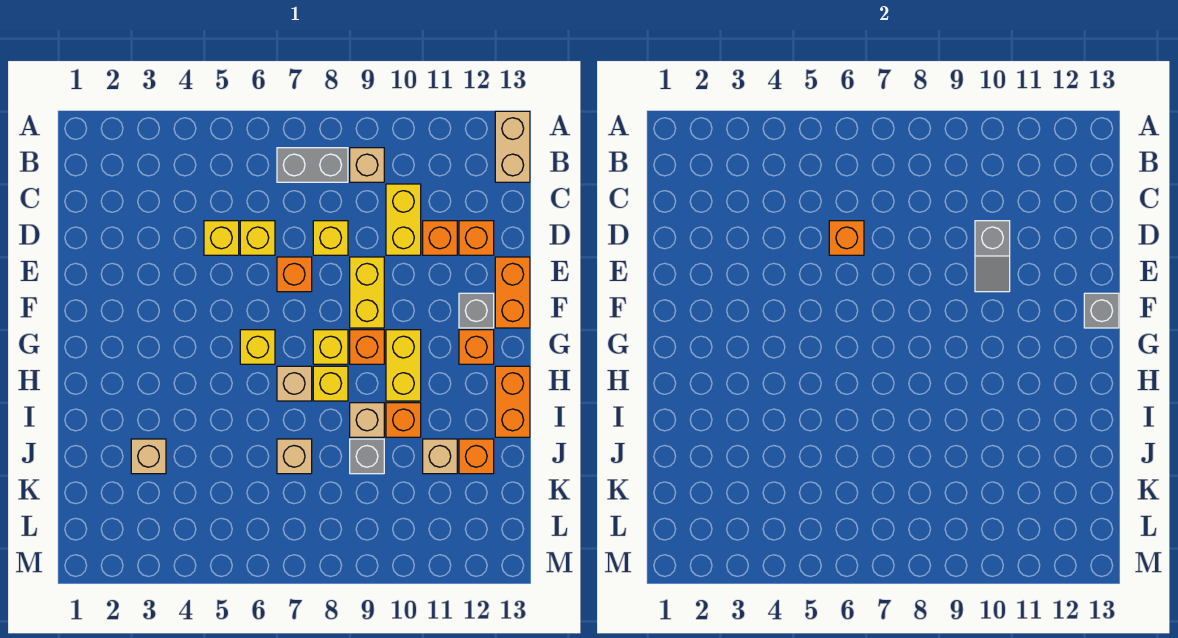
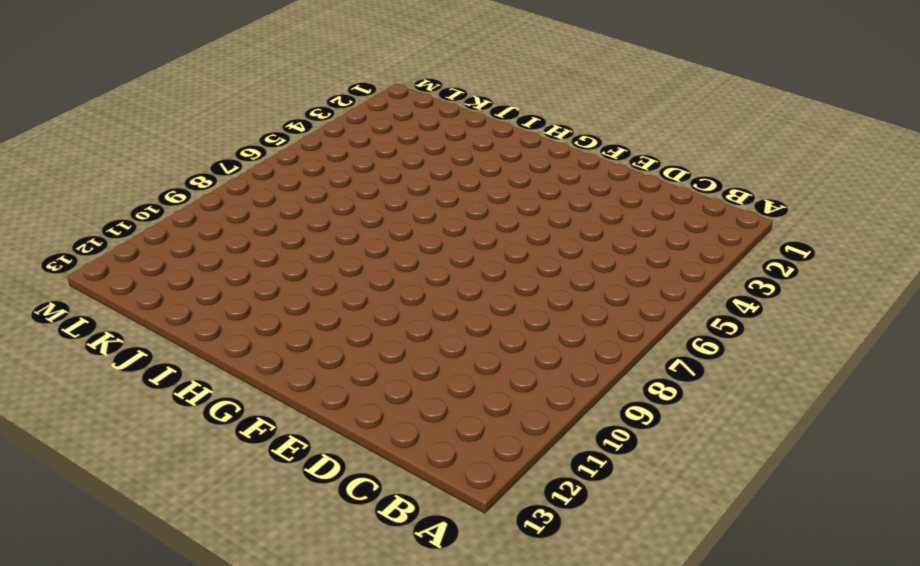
none -> tan brick A13:B13 level 1
none -> grey brick B7:B8 level 1
none -> tan brick B9 level 1
none -> yellow brick C10:D10 level 1

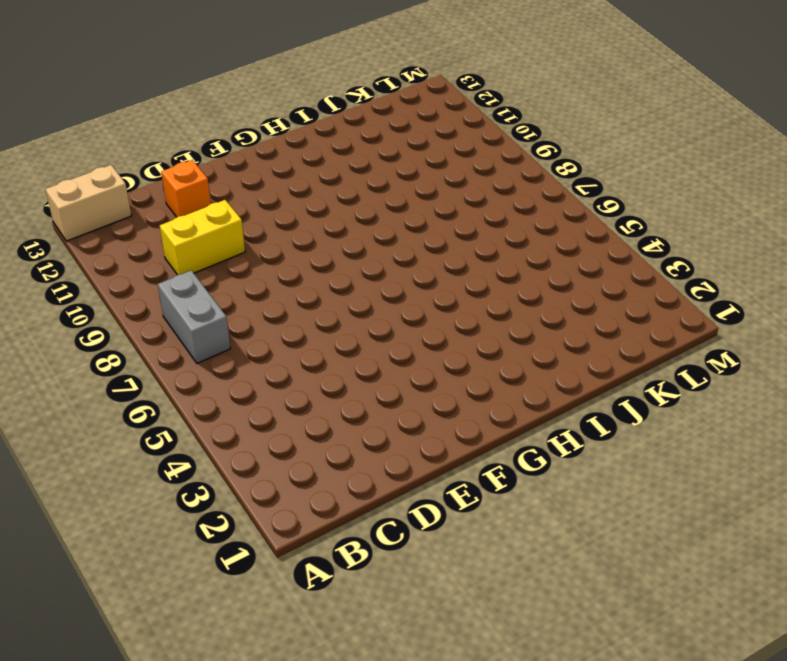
none -> tan brick B9 level 1
none -> yellow brick D5 level 1
none -> yellow brick D6 level 1
none -> yellow brick D8 level 1

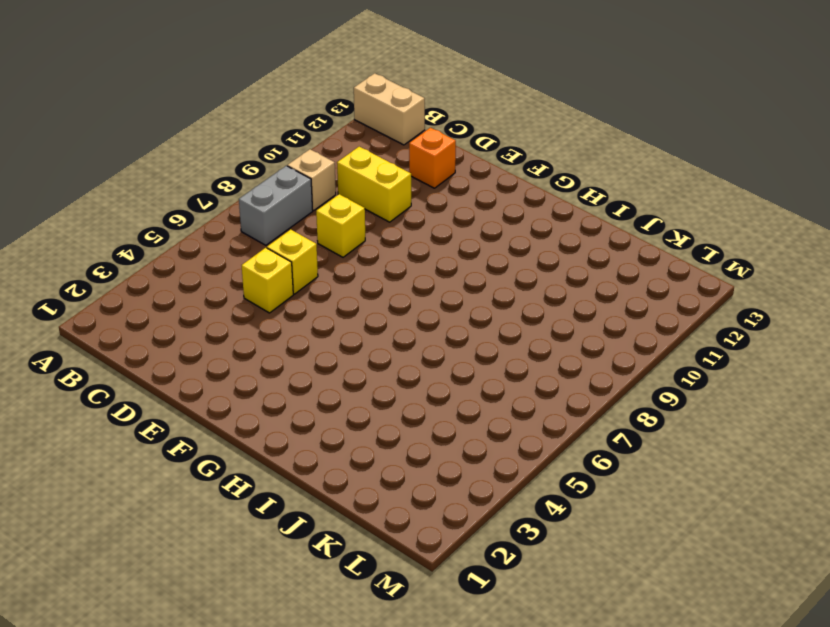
none -> orange brick D11 level 1
none -> orange brick E7 level 1
none -> yellow brick E9:F9 level 1
none -> orange brick E13:F13 level 1

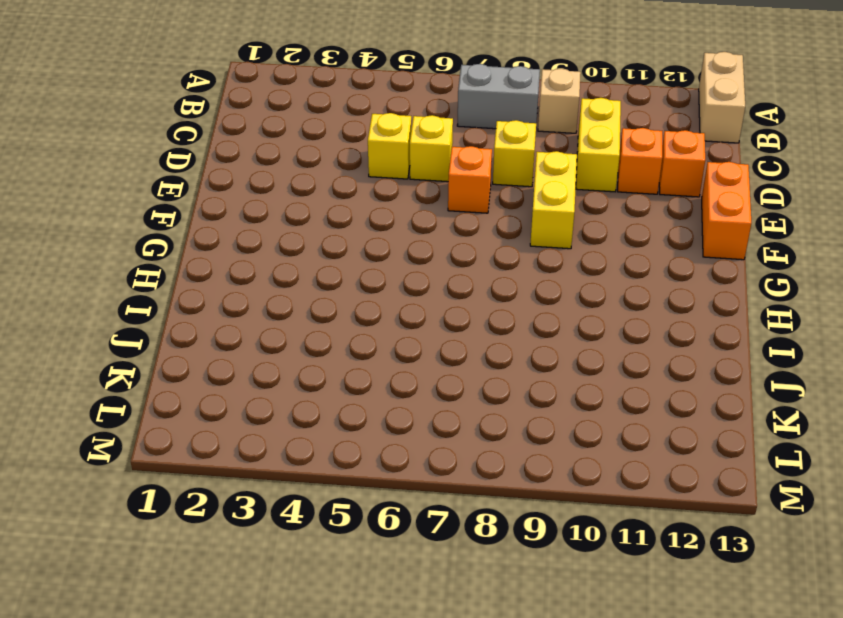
none -> grey brick F12 level 1
none -> yellow brick G6 level 1
none -> yellow brick G8 level 1
none -> orange brick G9 level 1

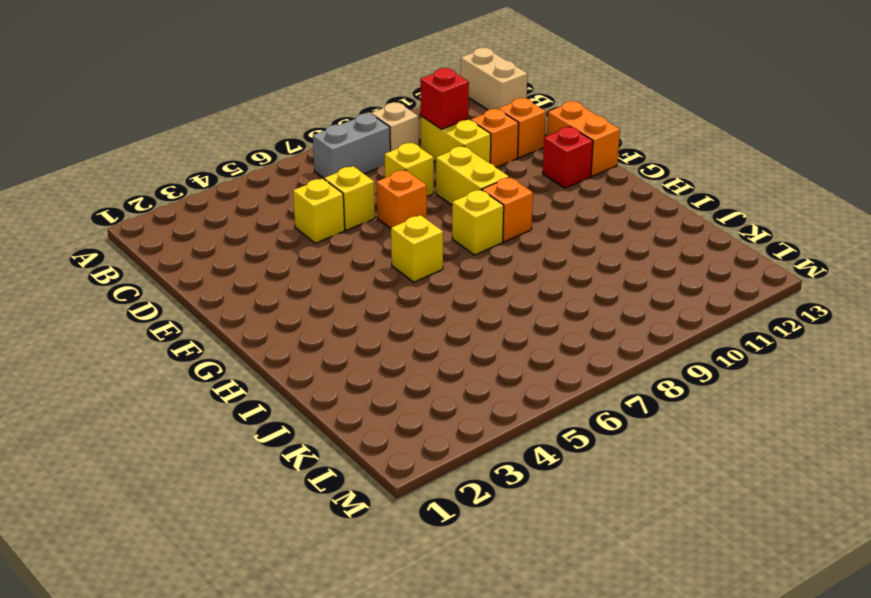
red brick C10 level 2 -> none
red brick F12 level 1 -> grey brick F12 level 1
none -> yellow brick G10:H10 level 1
none -> orange brick G12 level 1
none -> tan brick H7 level 1
none -> yellow brick H8 level 1

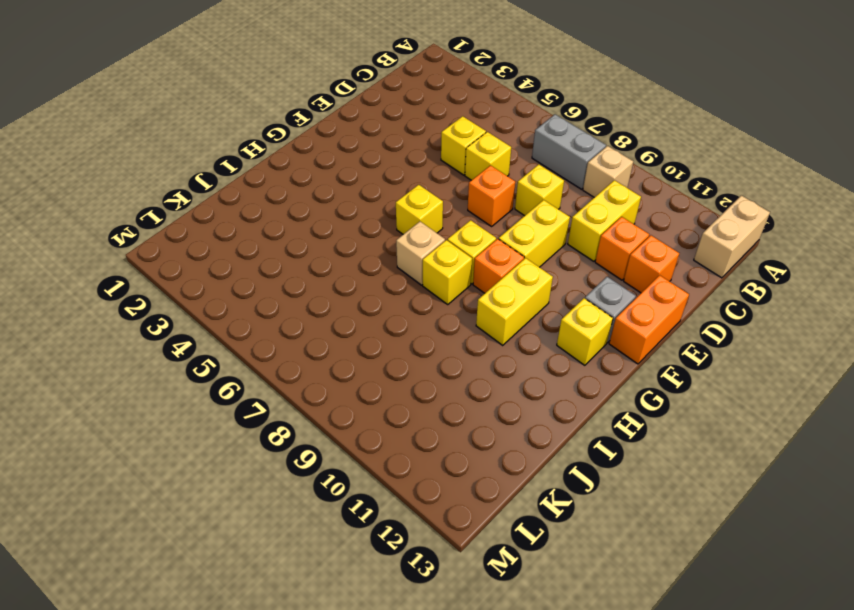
yellow brick G12 level 1 -> orange brick G12 level 1
none -> orange brick H13:I13 level 1
none -> tan brick I9 level 1
none -> orange brick I10 level 1
none -> tan brick J3 level 1

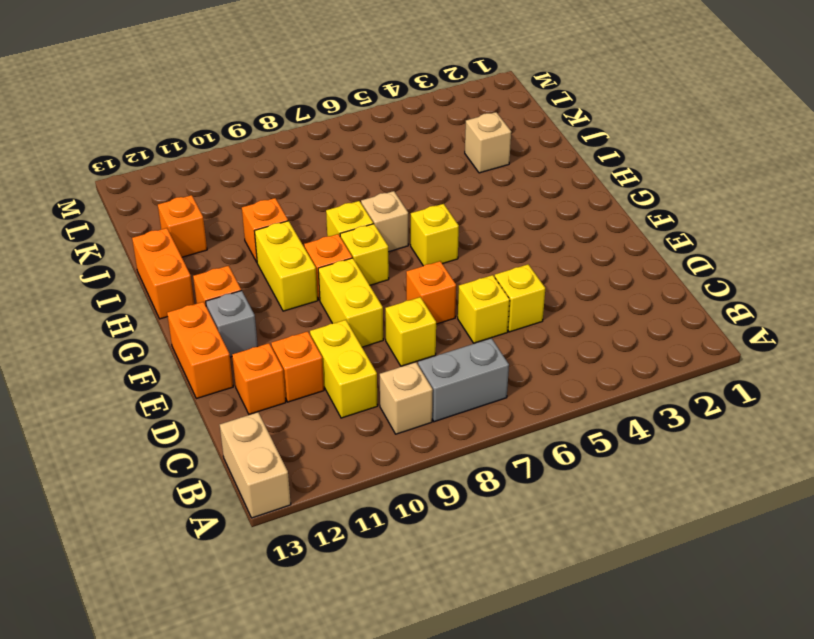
none -> tan brick I9 level 1
none -> tan brick J7 level 1
none -> grey brick J9 level 1
none -> tan brick J11 level 1

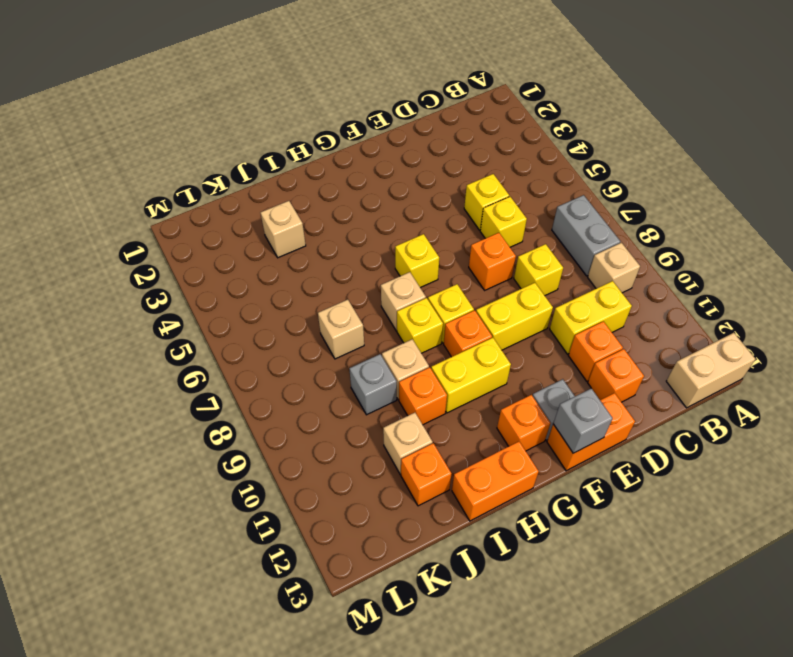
none -> orange brick D6 level 2
none -> grey slope D10:E10 level 2 top D

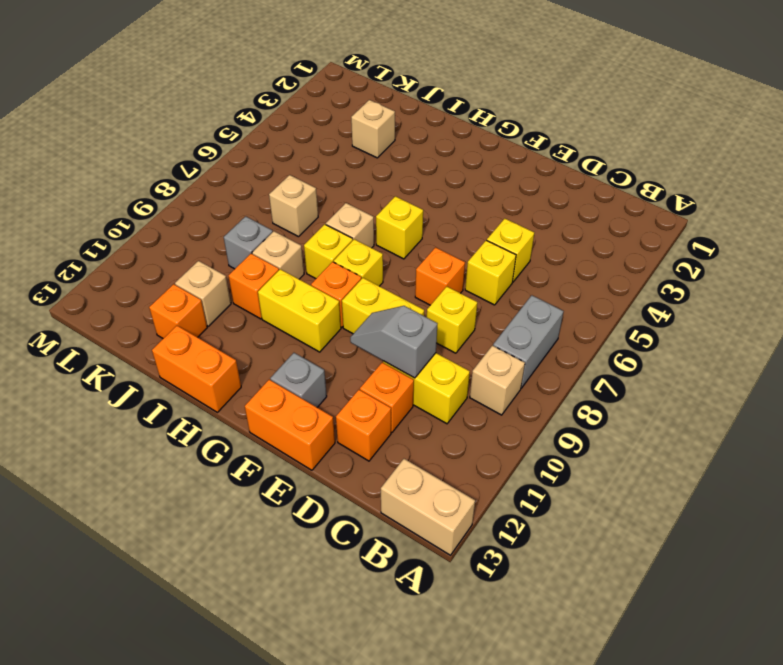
none -> orange brick G12 level 1
none -> orange brick D6 level 2
none -> grey brick F13 level 2

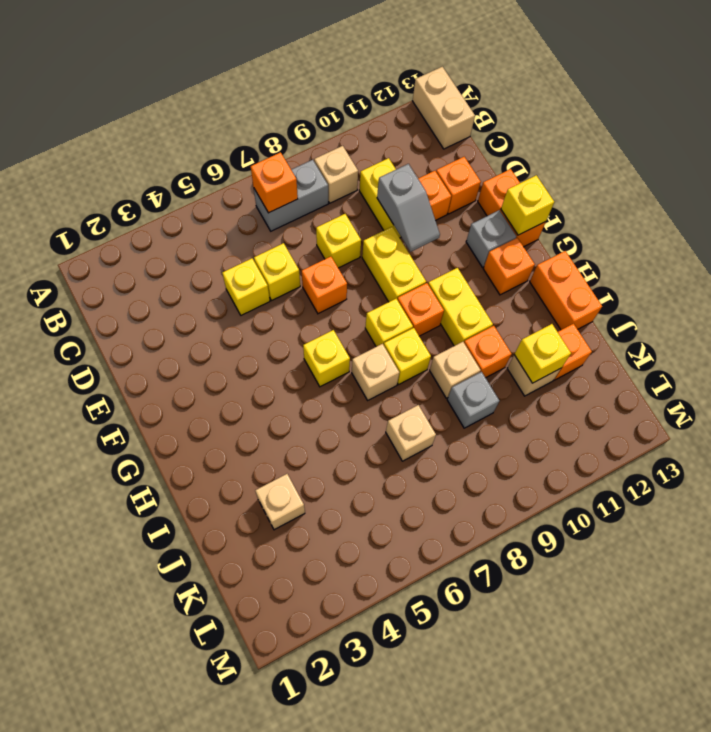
orange brick B7 level 2 -> orange brick D6 level 2
yellow brick F13 level 2 -> grey brick F13 level 2
yellow brick J11 level 2 -> none

